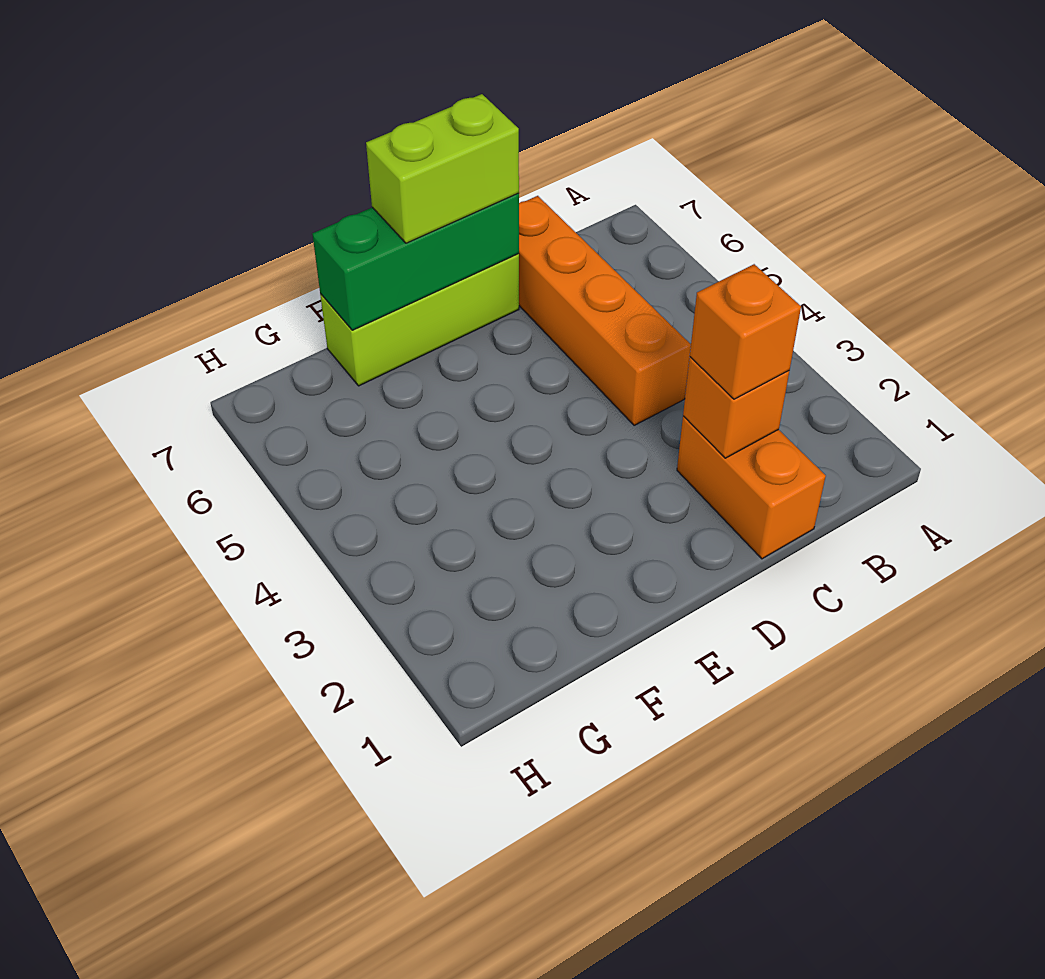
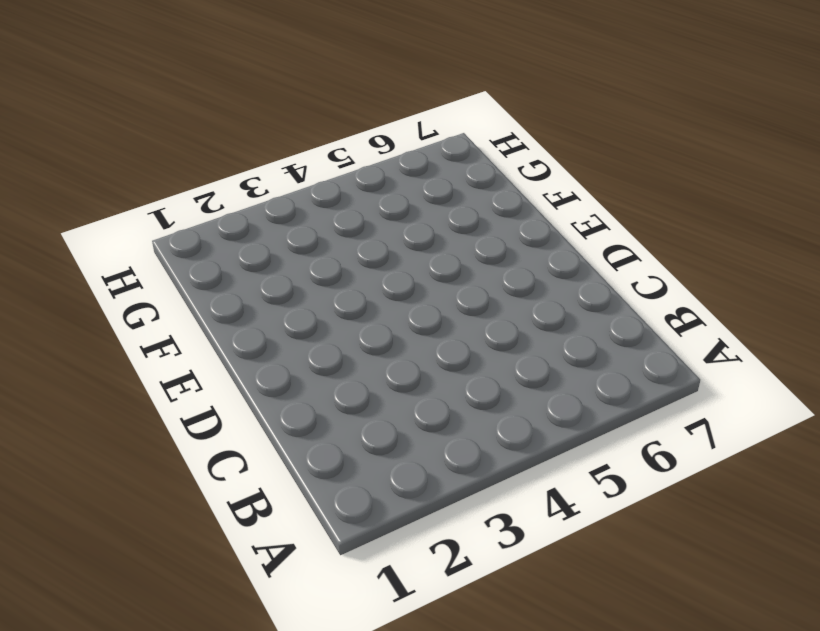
none -> orange brick C1:C2 level 1
none -> orange brick C4:C7 level 1

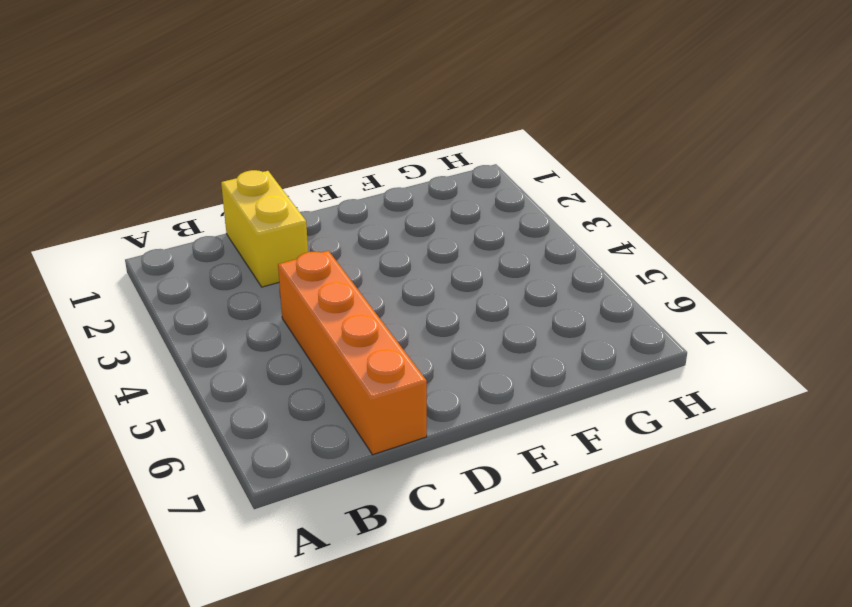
yellow brick C1:C2 level 1 -> orange brick C1:C2 level 1
none -> lime brick D7:F7 level 1
none -> orange brick C2 level 2

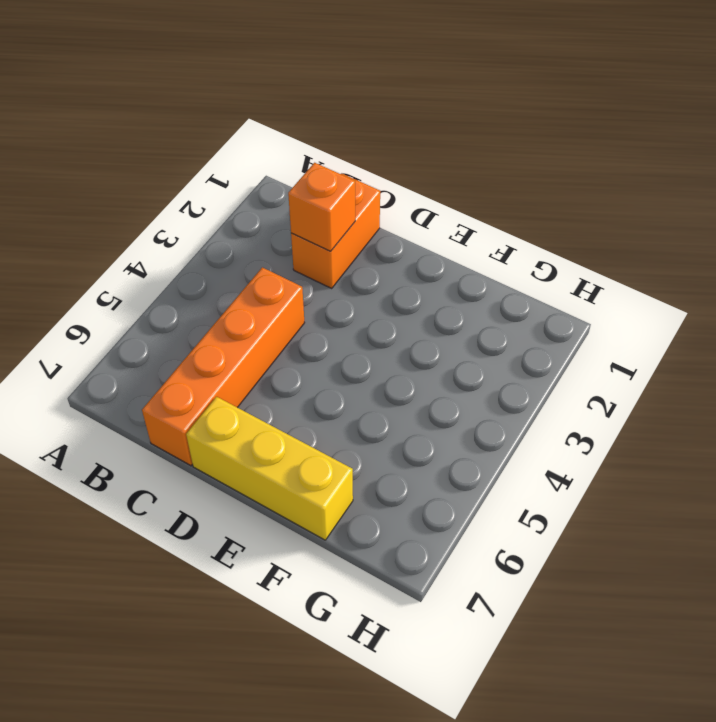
yellow brick D7:F7 level 1 -> lime brick D7:F7 level 1
none -> green brick D7:F7 level 2
none -> orange brick C2 level 3

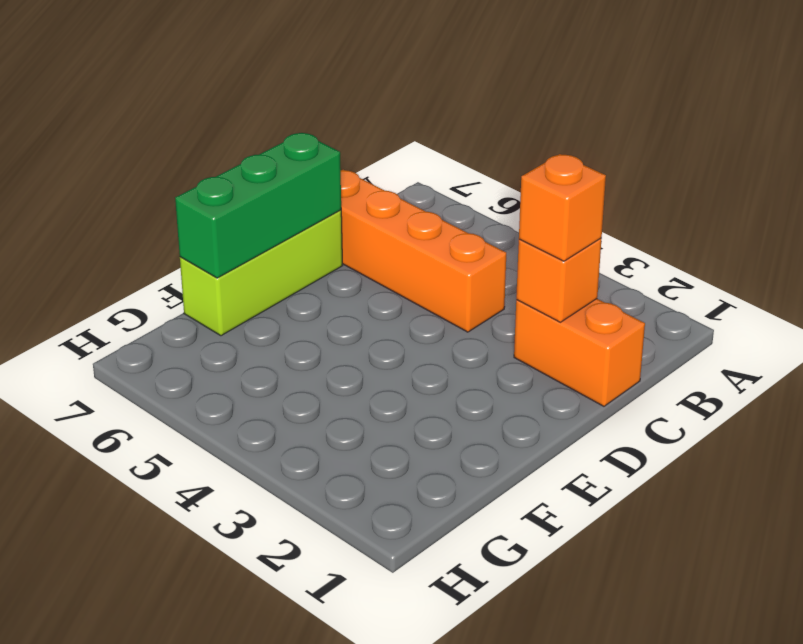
none -> lime brick D7:E7 level 3

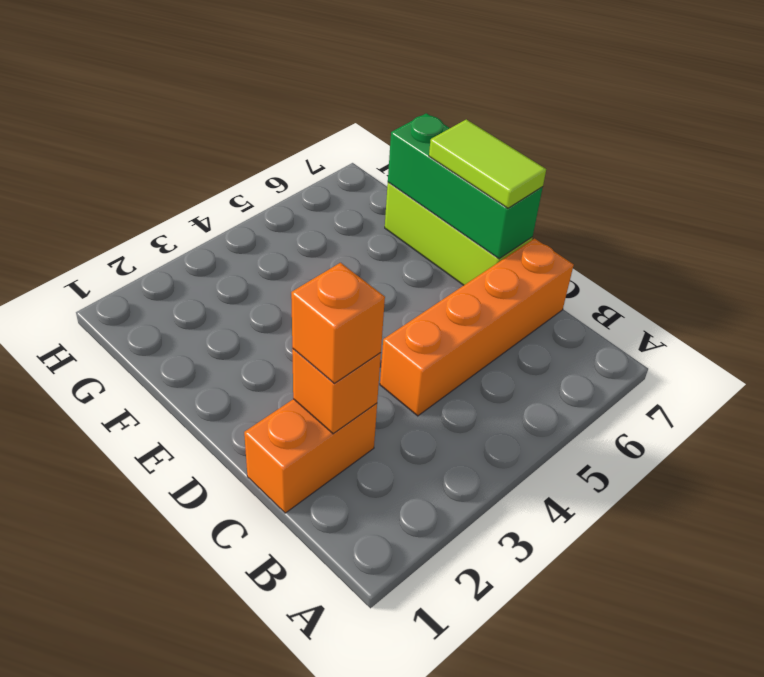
lime tile D7:E7 level 3 -> lime brick D7:E7 level 3

